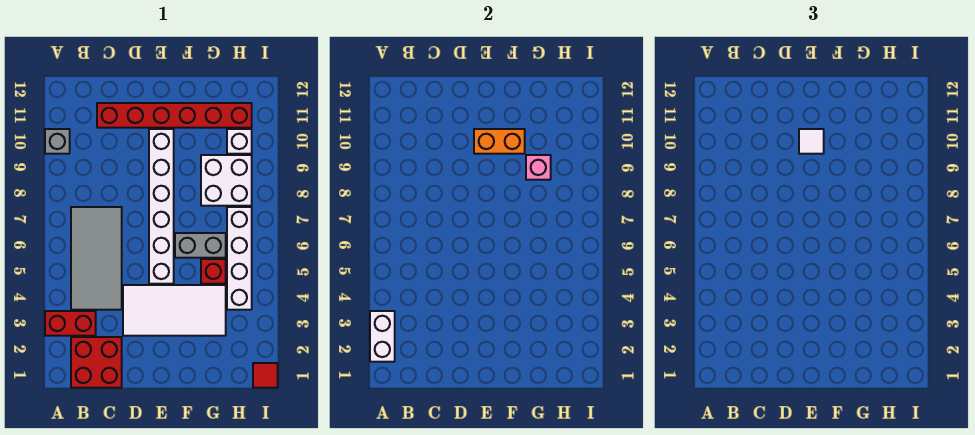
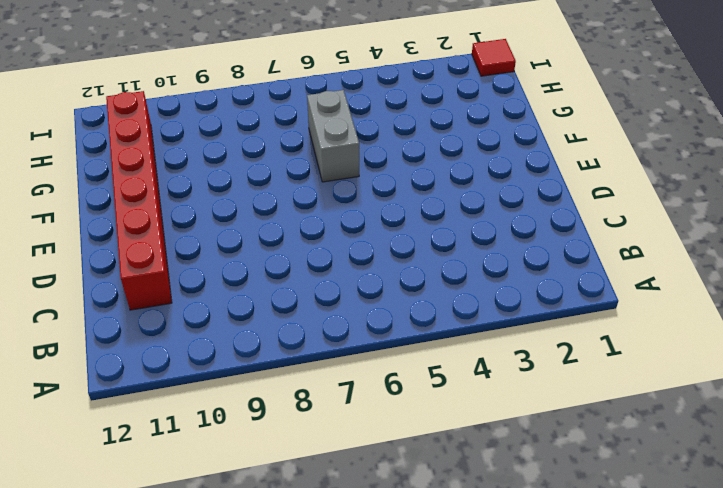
none -> red brick A3:B3 level 1
none -> grey brick A10 level 1
none -> red brick B1:C2 level 1

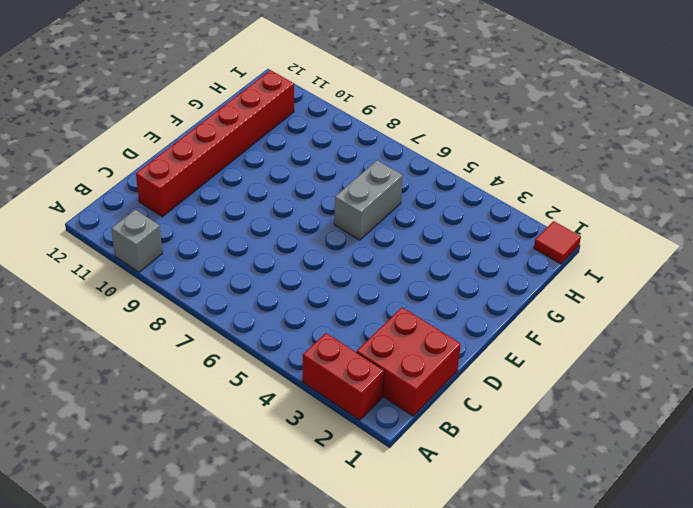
red brick A2:A3 level 1 -> red brick A3:B3 level 1
none -> grey tile B4:C7 level 1
none -> white tile D3:G4 level 1
none -> white brick E5:E10 level 1

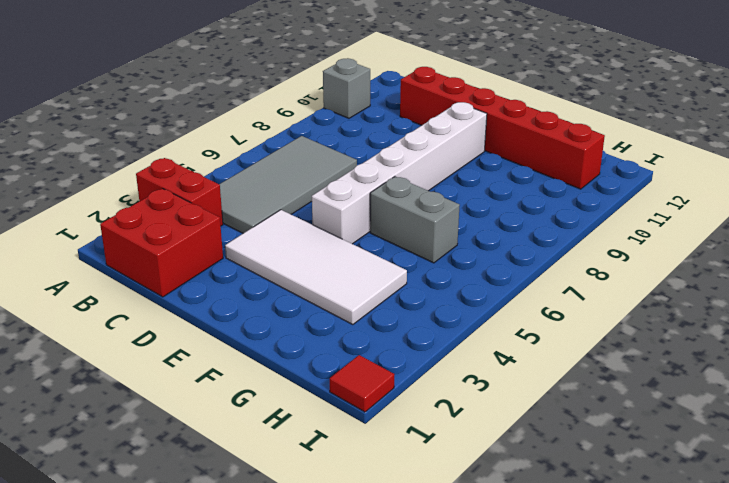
none -> red brick G5 level 1
none -> white brick G8:H9 level 1
none -> white brick H4:H7 level 1

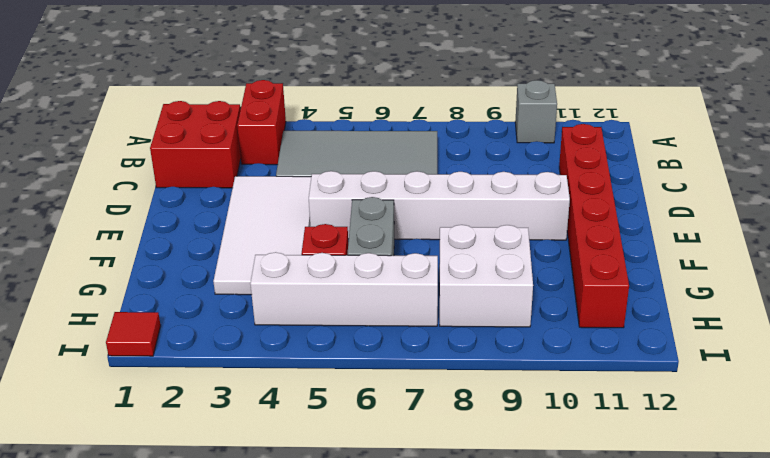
none -> white brick H10 level 1
none -> white brick A2:A3 level 2
none -> orange brick E10:F10 level 2

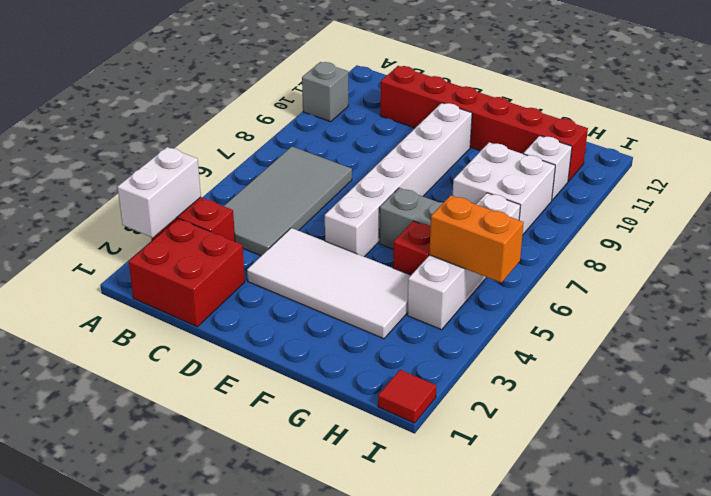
orange brick H5:I5 level 2 -> orange brick E10:F10 level 2
none -> pink brick G9 level 2
none -> white tile E10 level 3

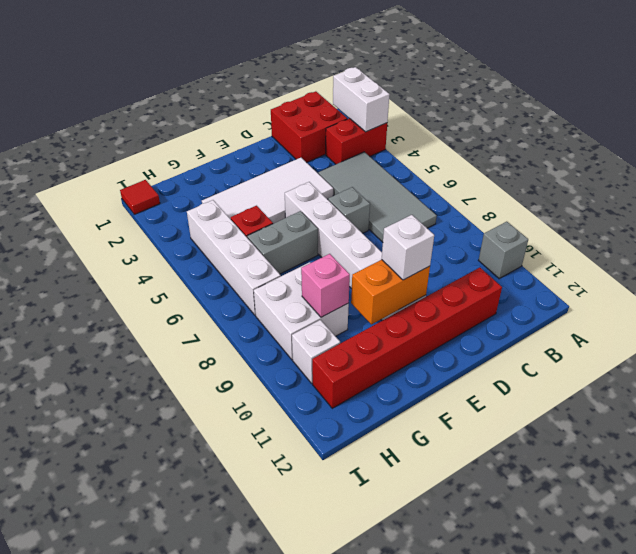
grey brick D6 level 1 -> none
white brick E10 level 3 -> white tile E10 level 3

